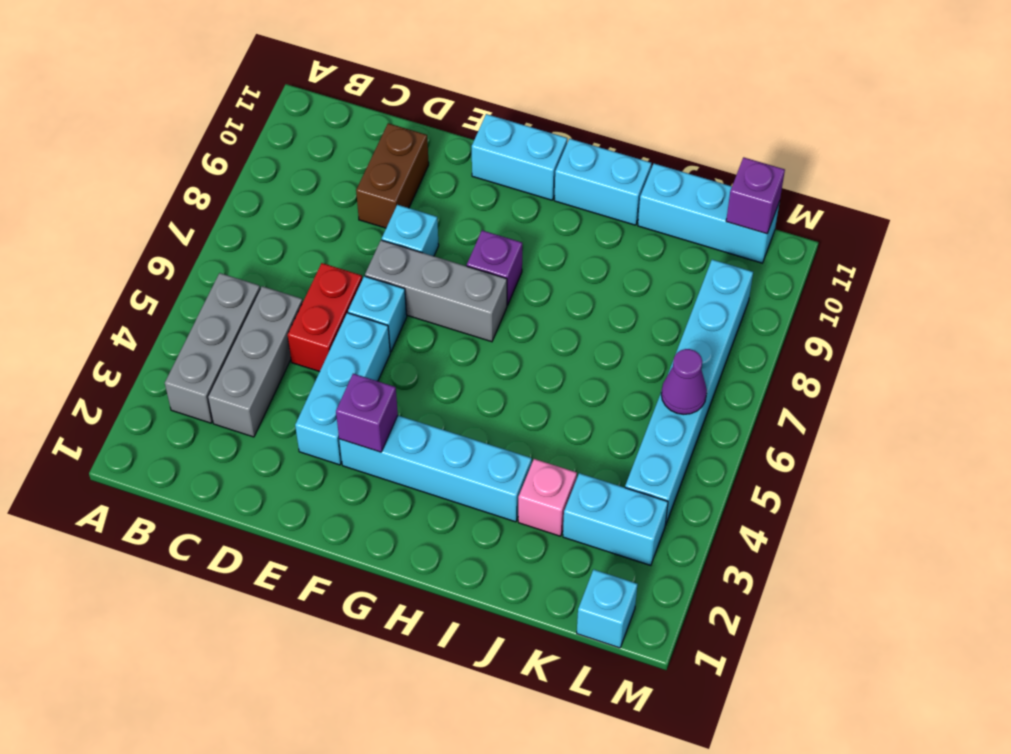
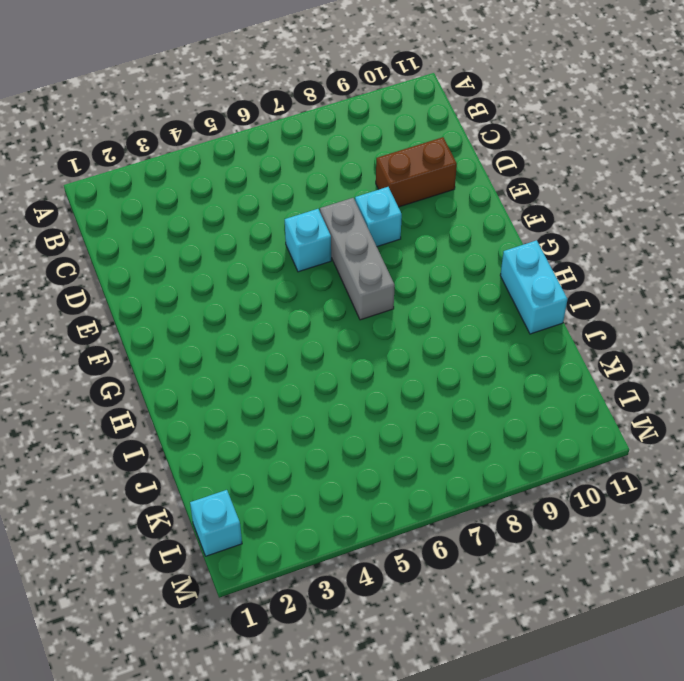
none -> grey brick B3:B5 level 1
none -> grey brick C3:C5 level 1
none -> red brick D5:D6 level 1

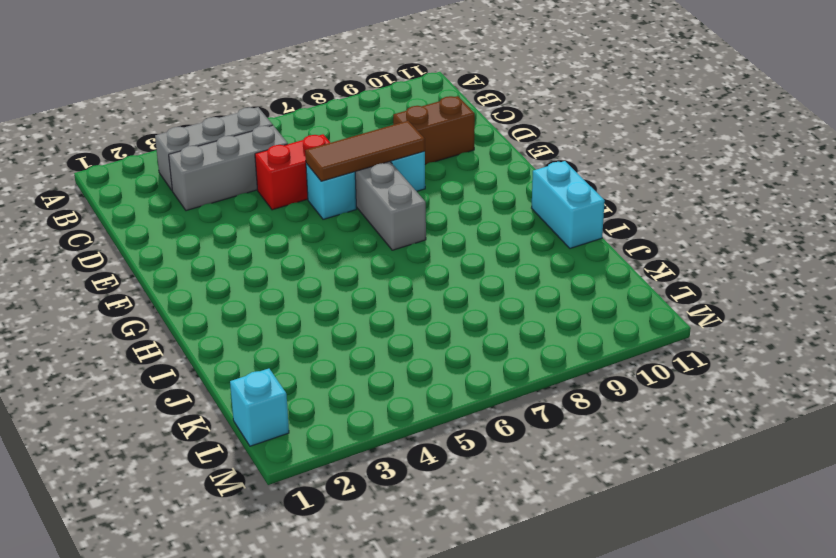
brown tile E6:E8 level 2 -> none
none -> cyan brick E3:E5 level 1
none -> cyan brick F3:I3 level 1
none -> cyan brick F11:G11 level 1

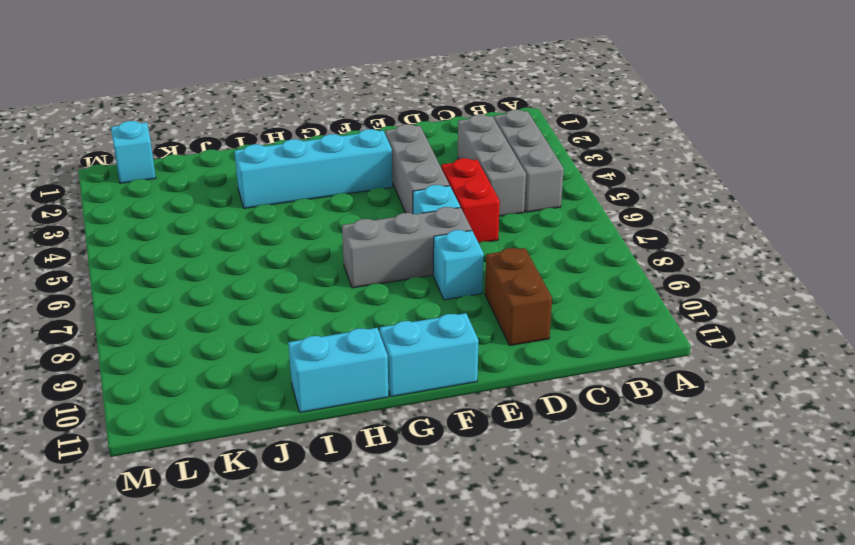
grey brick E3:E5 level 1 -> cyan brick E3:E5 level 1
none -> purple brick G8 level 1
none -> pink brick J3 level 1
none -> cyan brick J11:L11 level 1

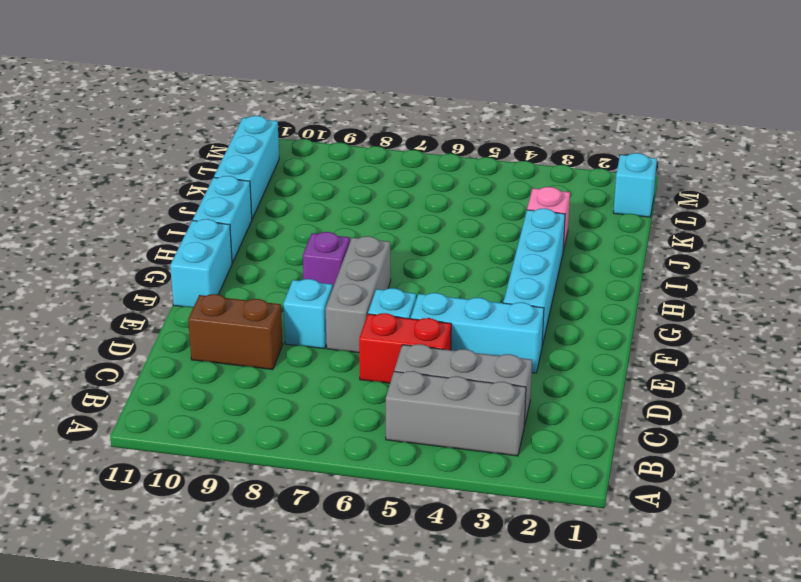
none -> cyan brick K3:L3 level 1
none -> cyan brick L4:L9 level 1
none -> purple brick F3 level 2

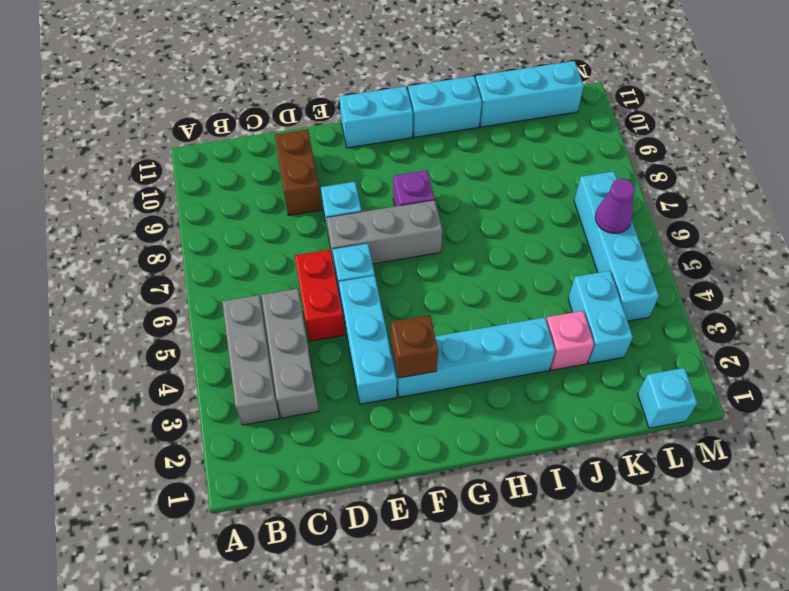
brown brick F3 level 2 -> purple brick F3 level 2
cyan brick K3:K4 level 1 -> cyan brick K3:L3 level 1
cyan brick L4:L7 level 1 -> cyan brick L4:L9 level 1
none -> purple brick L11 level 2

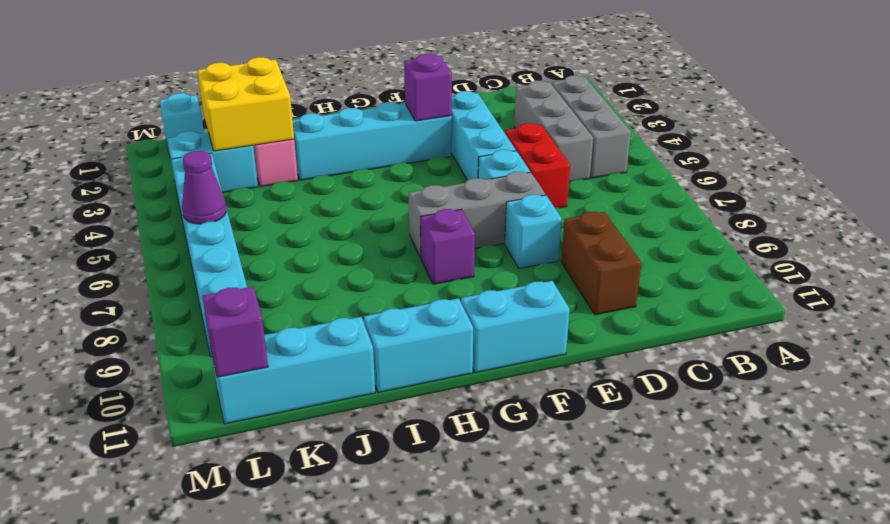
yellow brick J2:K3 level 2 -> none

